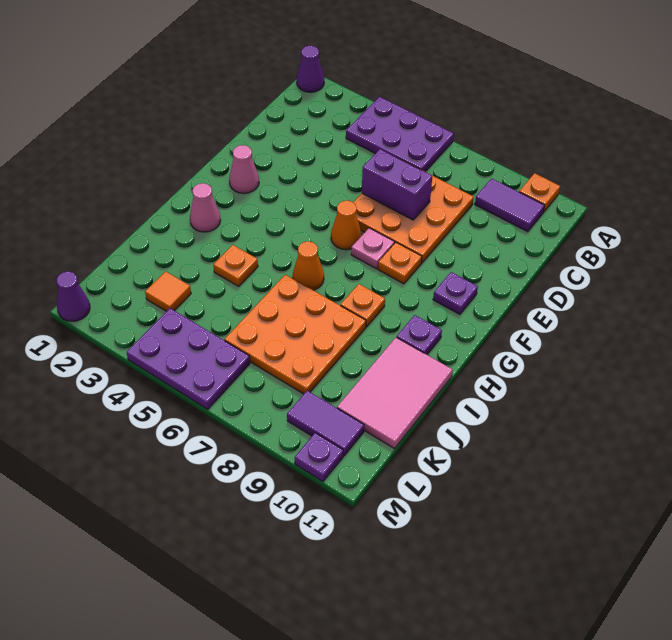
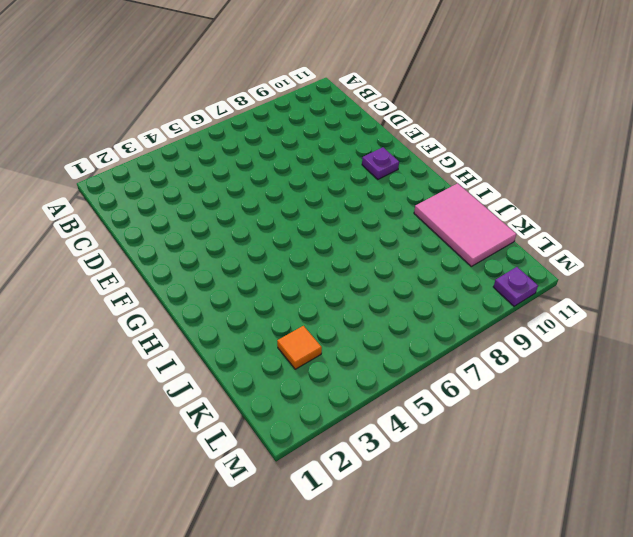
none -> purple cone A1 level 1
none -> purple plate A4:B6 level 1
none -> orange plate A10 level 1

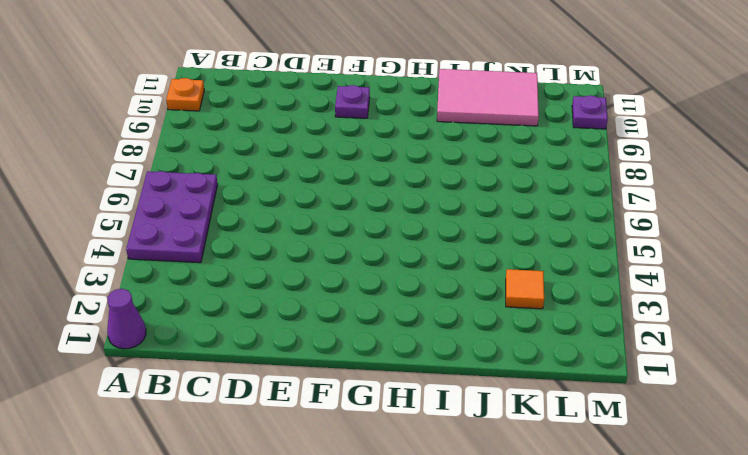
none -> purple tile B9:B10 level 1
none -> orange plate C6:E8 level 1
none -> pink cone F2 level 1

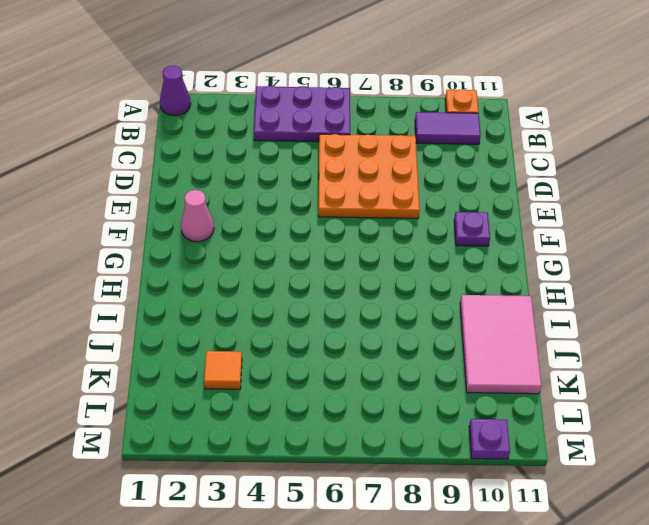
none -> orange cone F6 level 1
none -> pink plate F7 level 1
none -> orange plate F8 level 1

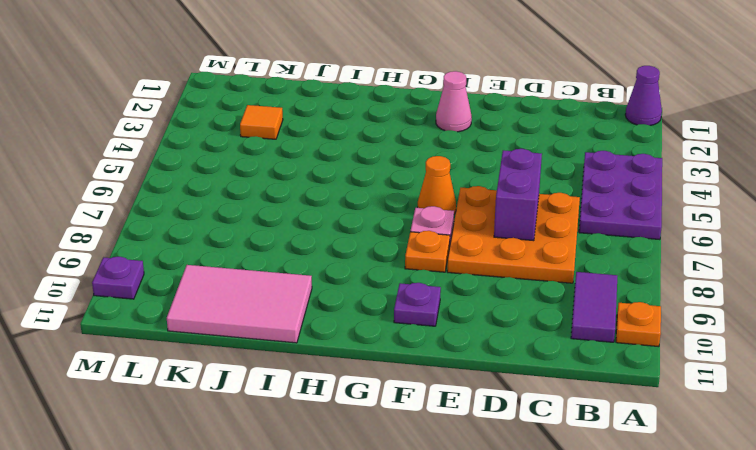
none -> pink cone H2 level 1
none -> orange cone H6 level 1
none -> orange plate H8 level 1

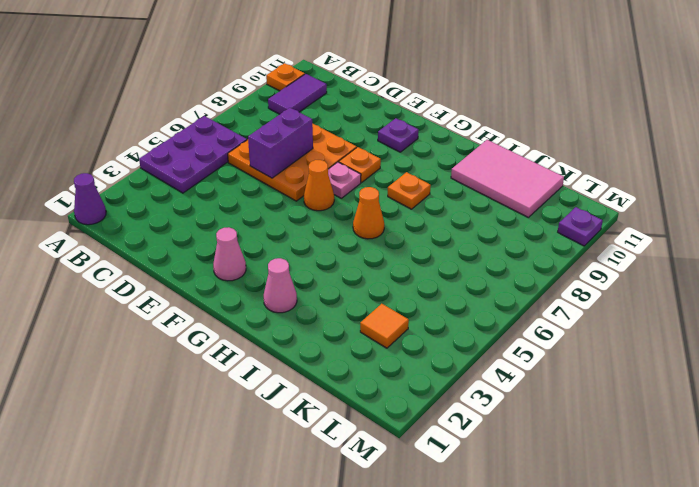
none -> purple plate H10 level 1
none -> orange plate I4 level 1
none -> orange plate I6:K8 level 1

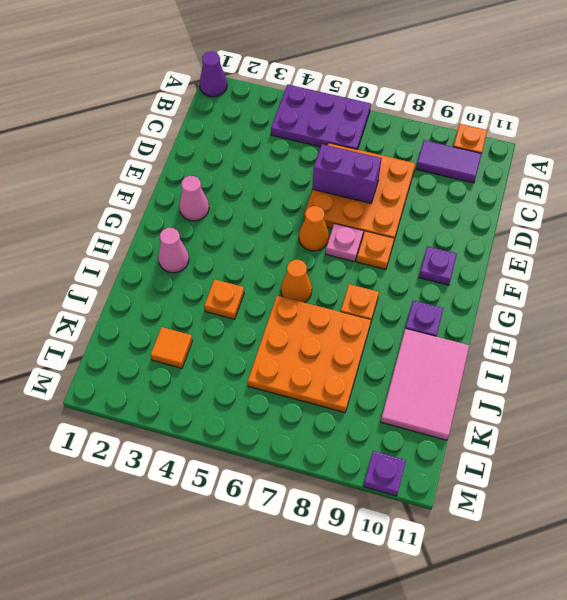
none -> purple plate L4:M6 level 1
none -> purple tile L9:L10 level 1
none -> purple cone M1 level 1

